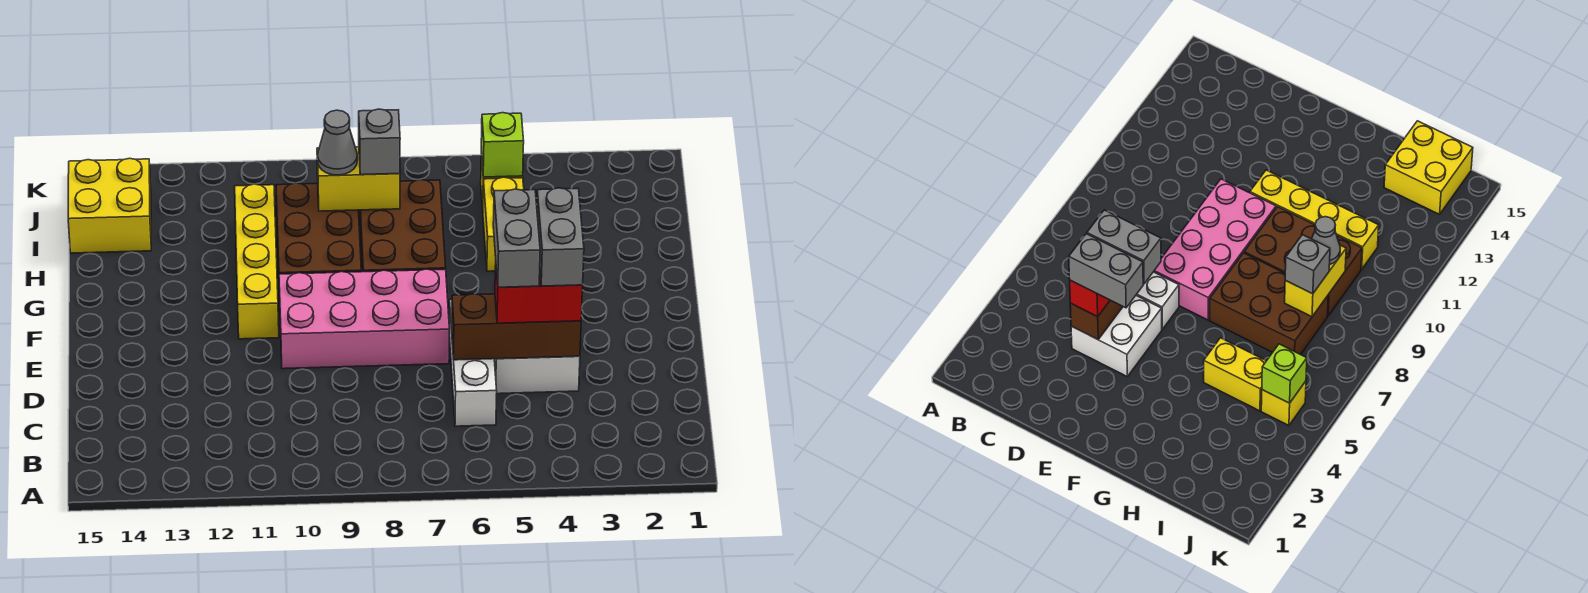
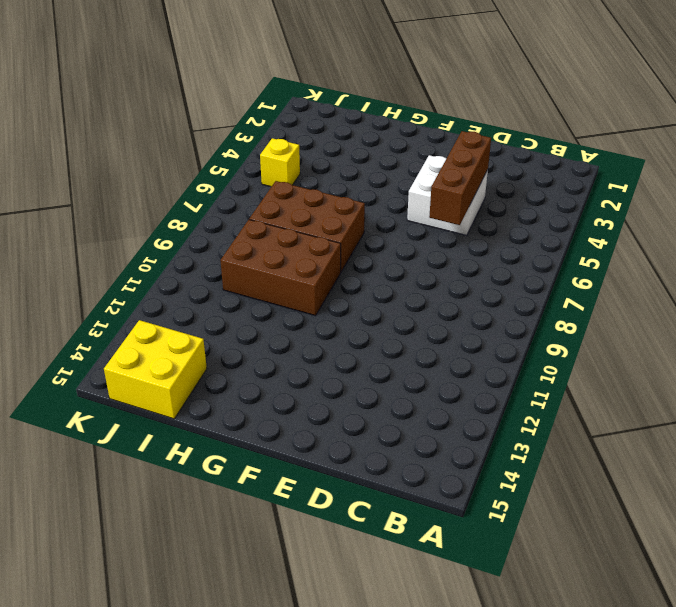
none -> white brick C6:E6 level 1
none -> pink brick E7:F10 level 1
none -> yellow brick F11:I11 level 1

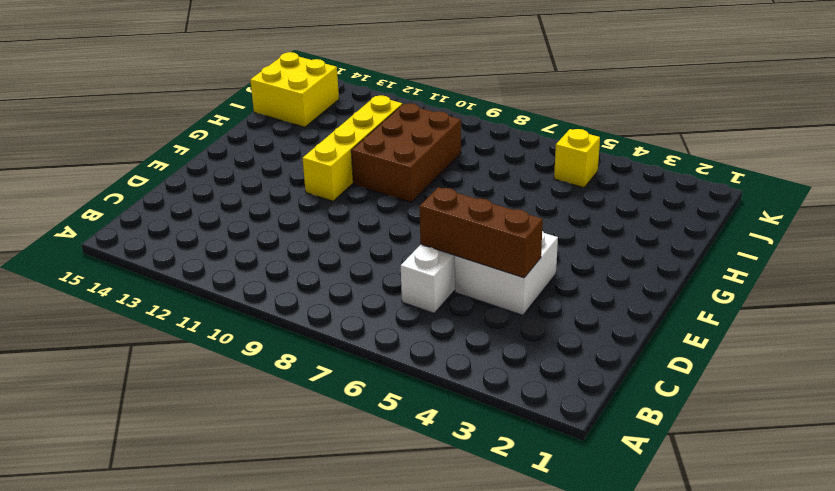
none -> pink brick E7:F10 level 1
none -> brown brick G7:I8 level 1
none -> yellow brick H5:I5 level 1

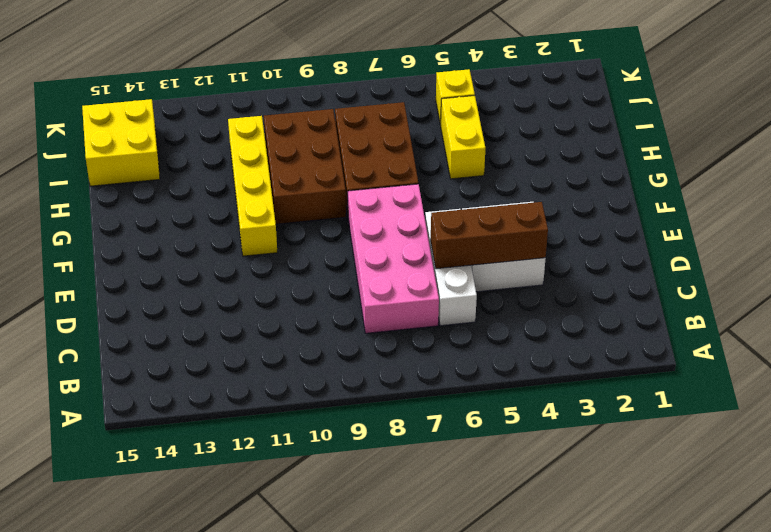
pink brick C7:F8 level 1 -> pink brick E7:F10 level 1
none -> yellow brick I8:I9 level 2
none -> lime brick J5 level 2
none -> red brick D4:D5 level 3

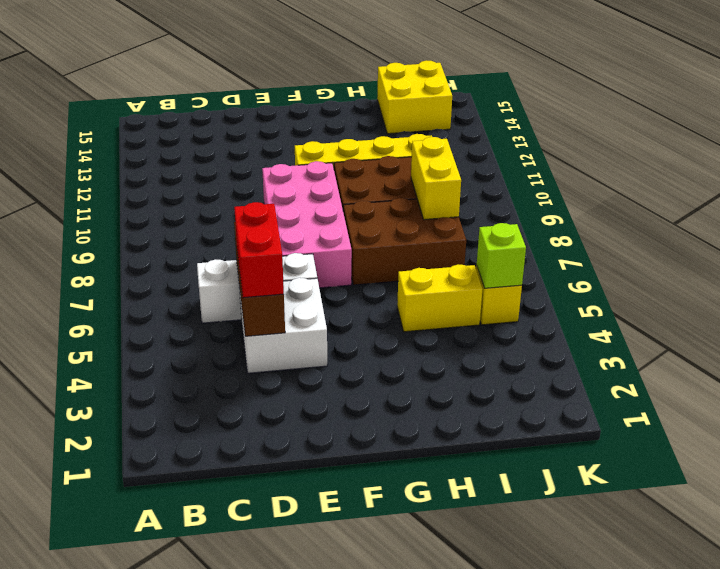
none -> grey brick I8 level 3
none -> grey cone I9 level 3
none -> grey brick D4:E4 level 4

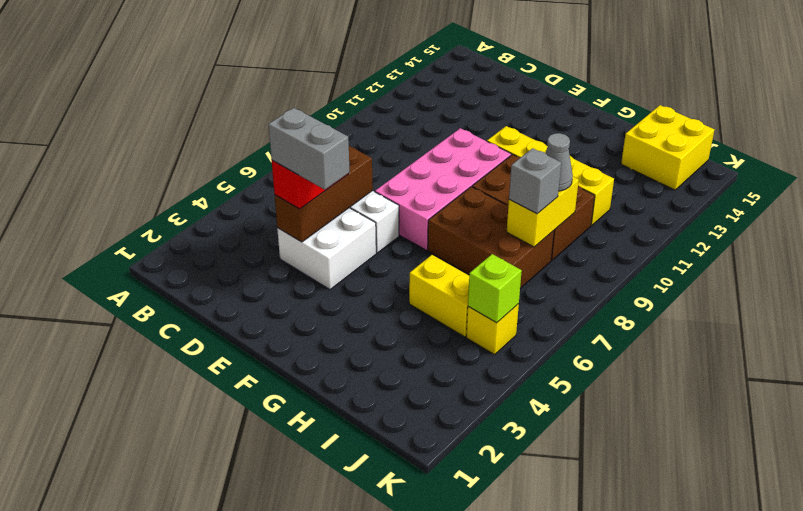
none -> grey brick D5:E5 level 4

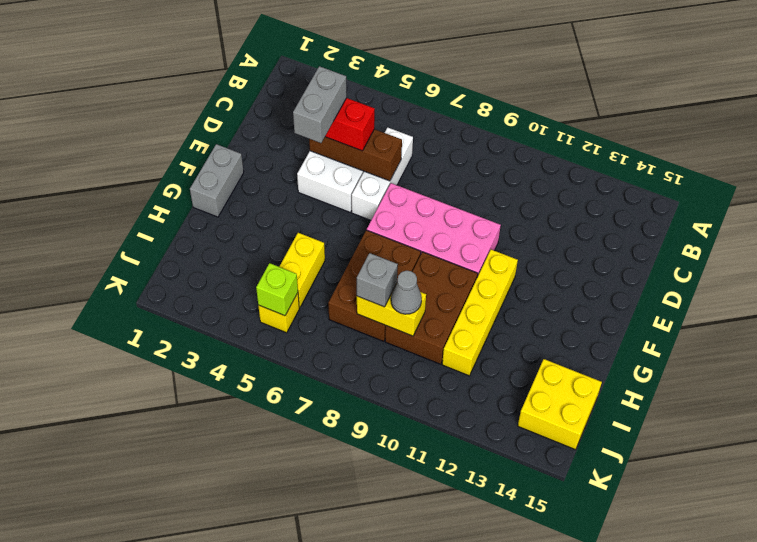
grey brick F1:G1 level 1 -> grey brick D5:E5 level 4

